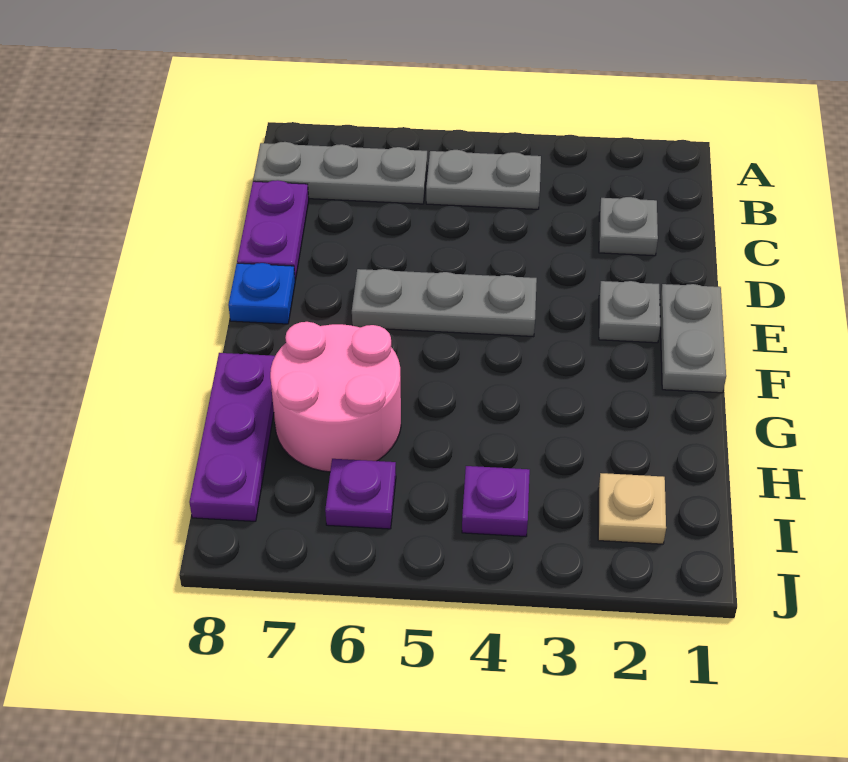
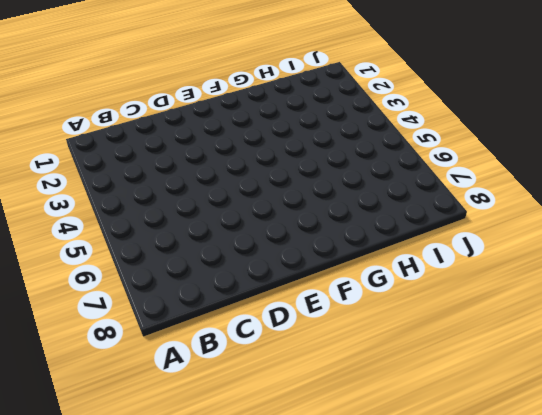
none -> grey plate B4:B5 level 1
none -> grey plate B6:B8 level 1
none -> grey plate C2 level 1

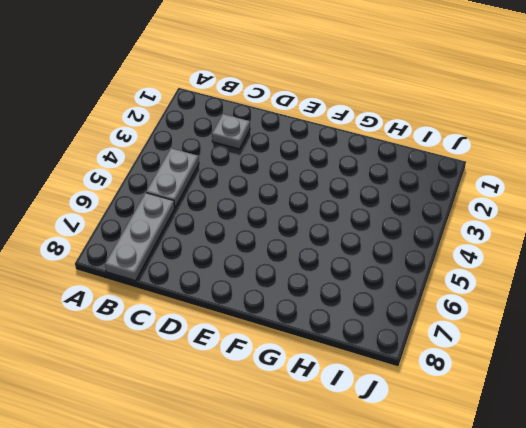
none -> purple plate C8:D8 level 1
none -> grey plate E1:F1 level 1
none -> grey plate E2 level 1

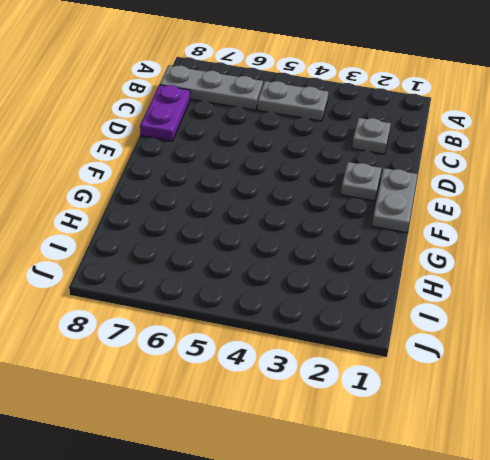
none -> grey plate E4:E6 level 1
none -> blue plate E8 level 1
none -> pink round brick G6:H7 level 1

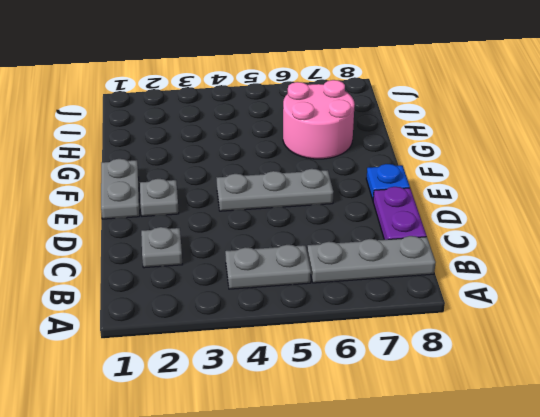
none -> purple plate G8:I8 level 1
none -> tan plate I2 level 1
none -> purple plate I4 level 1

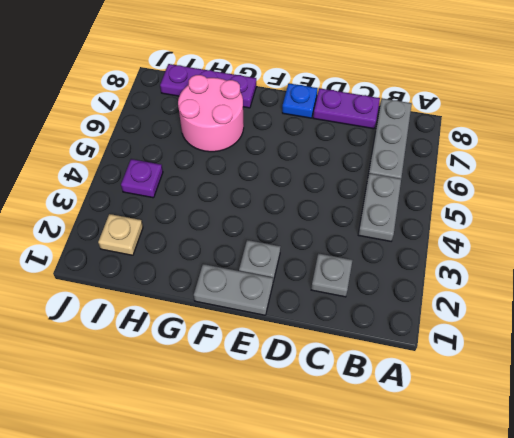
none -> grey plate E4:E6 level 1
none -> purple plate I6 level 1

